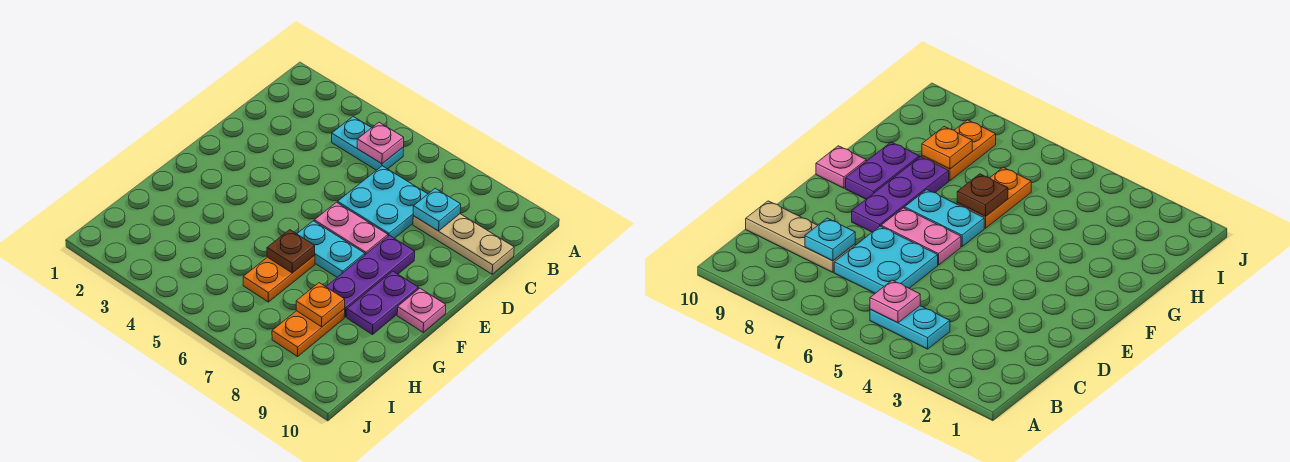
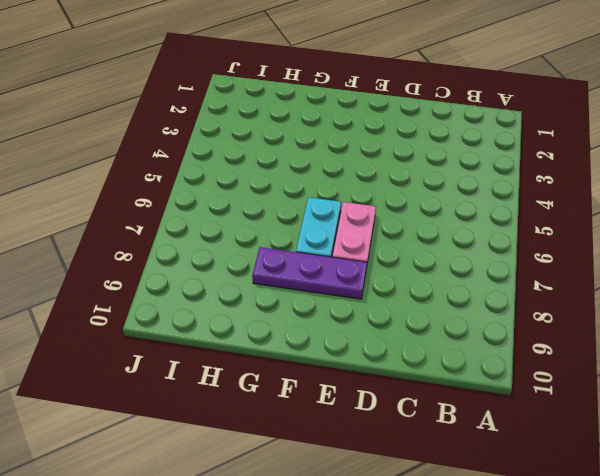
none -> cyan plate B4:B5 level 1
none -> cyan plate C6:D7 level 1
none -> tan plate C8:C10 level 1

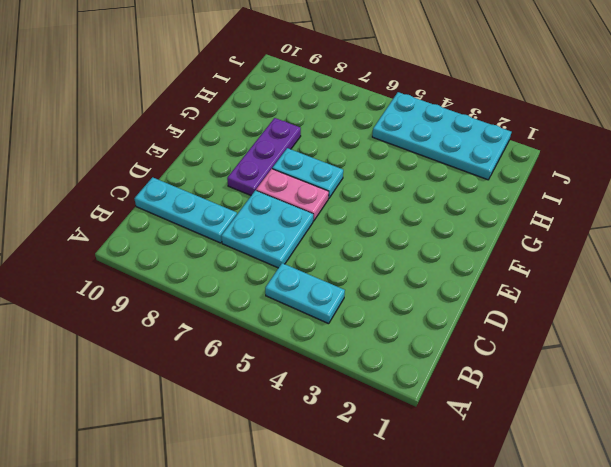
cyan plate C8:C10 level 1 -> tan plate C8:C10 level 1
cyan plate I2:J5 level 1 -> none
none -> purple plate F9:G9 level 1
none -> pink plate F10 level 1
none -> orange plate G6:H6 level 1

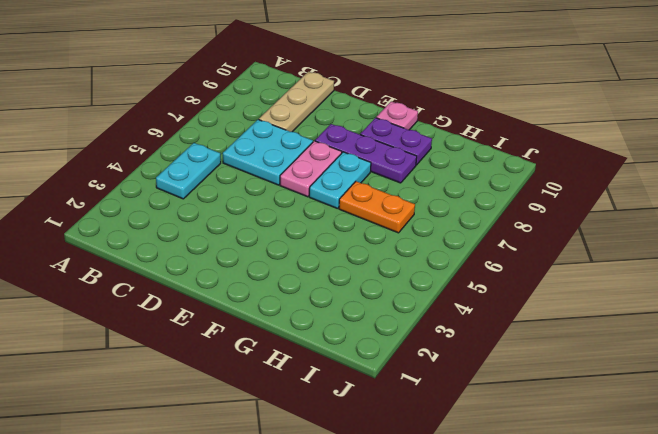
none -> orange plate H8:I8 level 1
none -> pink plate B5 level 2
none -> cyan plate C8 level 2

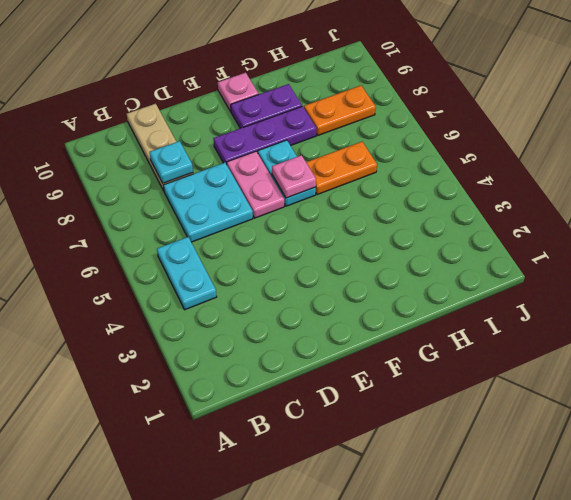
pink plate F6 level 2 -> pink plate B5 level 2
none -> brown plate G6 level 2
none -> orange plate H8 level 2

